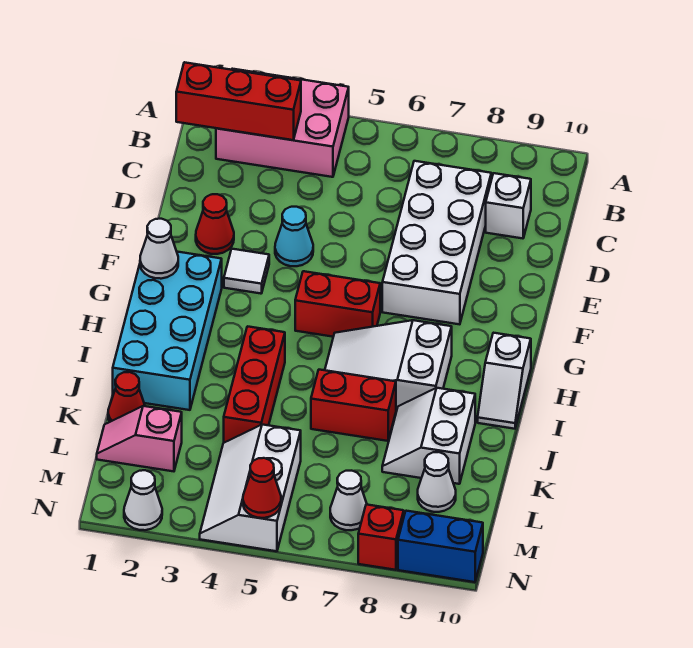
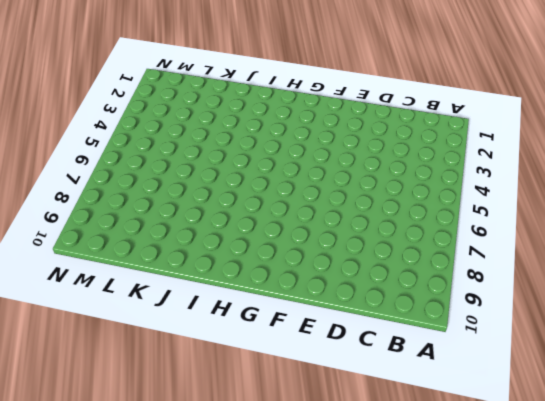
none -> pink brick A2:B4 level 1
none -> white brick C7:F8 level 1
none -> white brick C9 level 1

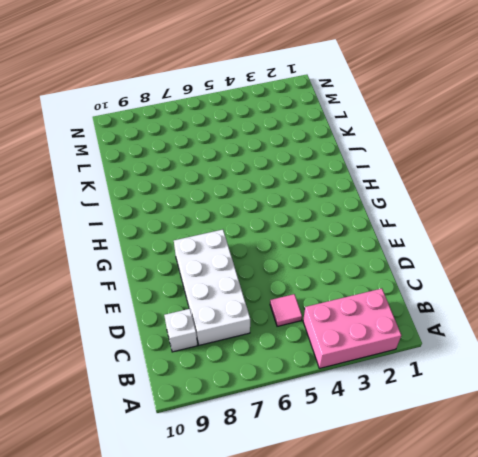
pink tile C5 level 1 -> none
none -> red cone E2 level 1
none -> cyan cone E4 level 1
none -> white tile F3 level 1

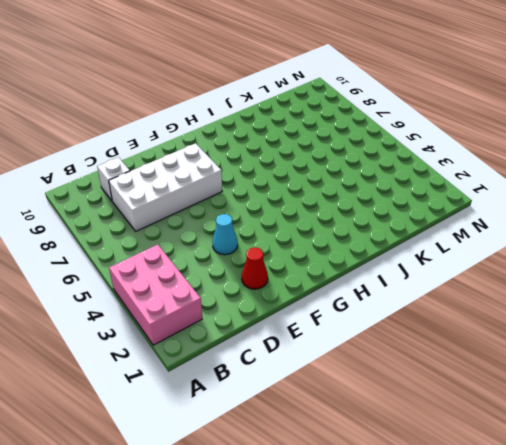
none -> white tile F3 level 1
none -> cyan brick G1:J2 level 1
none -> red brick G5:G6 level 1

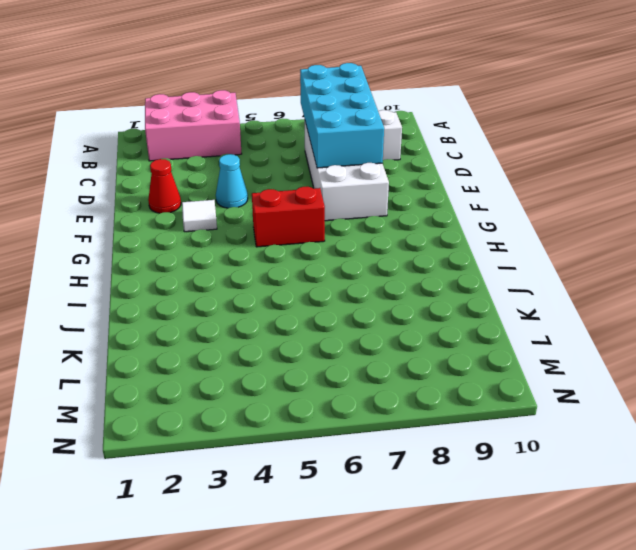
cyan brick B7:E8 level 2 -> cyan brick G1:J2 level 1
none -> white slope H6:I8 level 1 top 8
none -> white slope H10:I10 level 1 top H
none -> red brick I4:K4 level 1

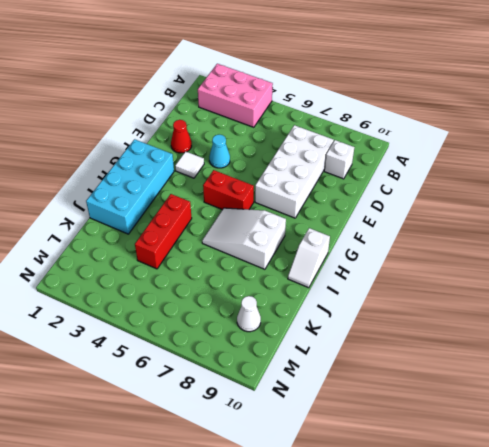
none -> red brick J6:J7 level 1
none -> white slope J8:K9 level 1 top 9
none -> red cone K1 level 1

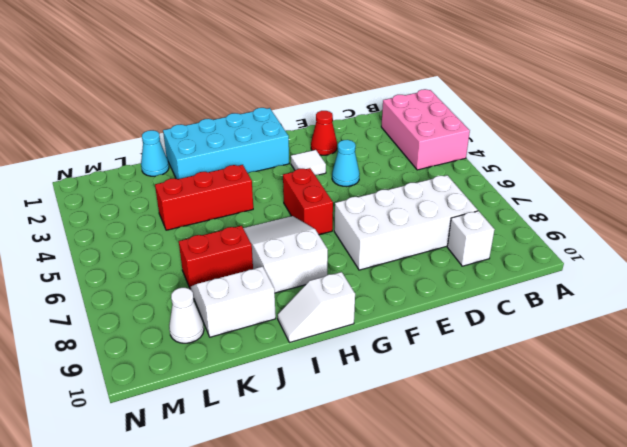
red brick J7:K7 level 1 -> red brick J6:J7 level 1
cyan cone K1 level 1 -> red cone K1 level 1
none -> pink slope L1:L2 level 1 top 2
none -> white slope L4:N5 level 1 top 5
none -> white cone M7 level 1

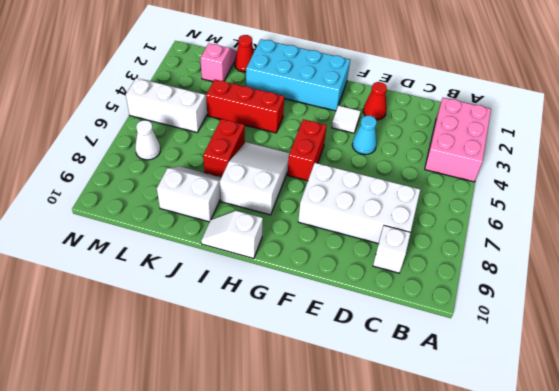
none -> white cone L9 level 1
none -> white cone N2 level 1
none -> red brick N8 level 1

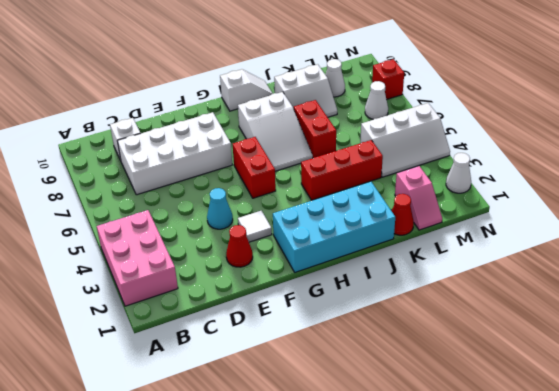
none -> blue brick N9:N10 level 1
none -> red brick B1:B3 level 2
none -> white cone G1 level 2

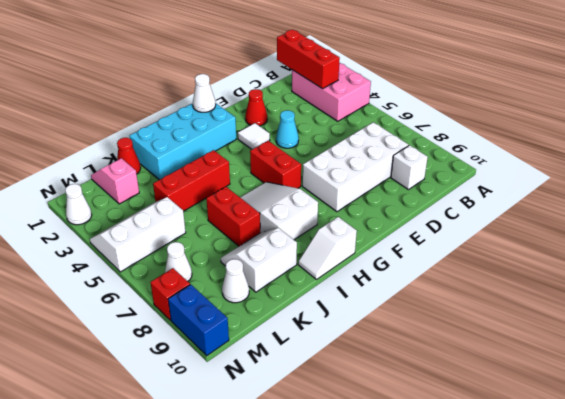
none -> red cone N5 level 2

